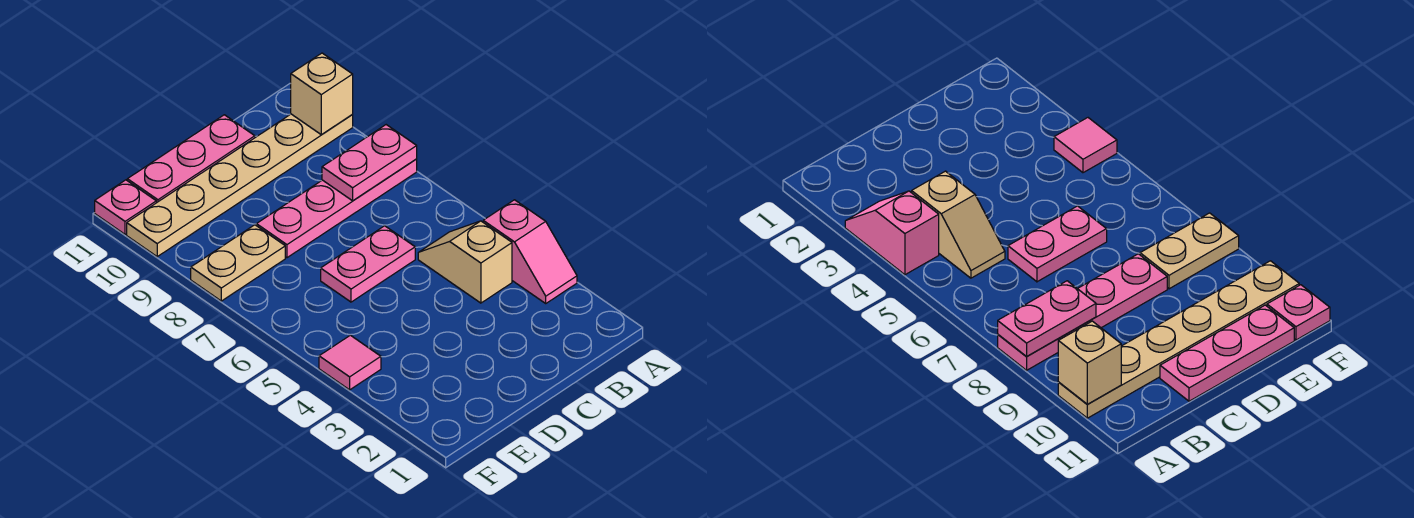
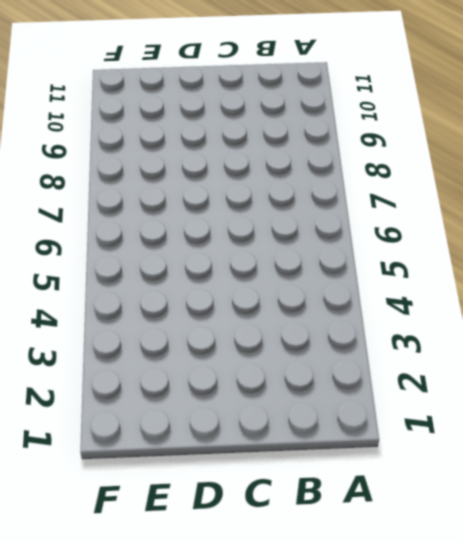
none -> pink slope A3:A4 level 1 top 4
none -> pink plate A8:D8 level 1

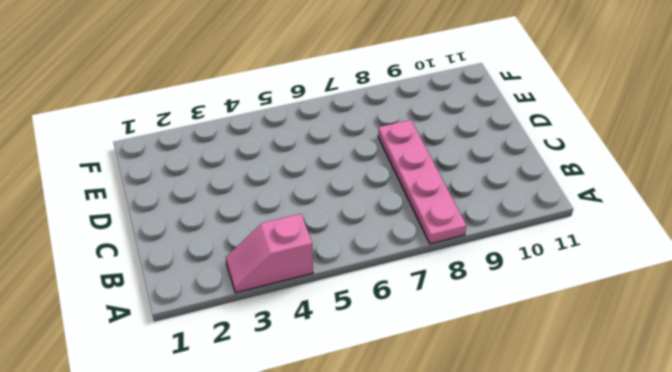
none -> tan plate A10:F10 level 1
none -> tan slope B4:B5 level 1 top 4

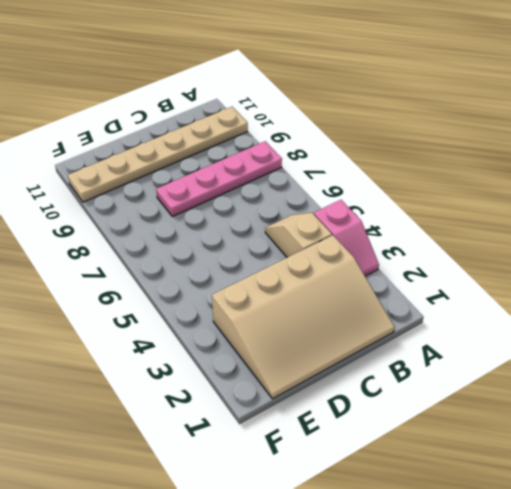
tan slope B1:E3 level 1 top 3 -> none
none -> pink plate C6:D6 level 1
none -> pink plate C11:E11 level 1

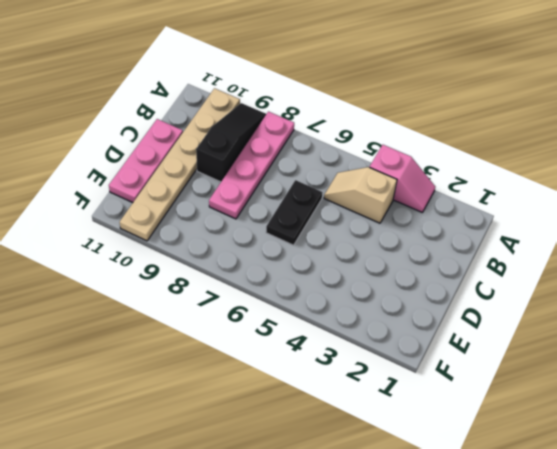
black slope A9:C9 level 1 top C -> none
black plate C6:D6 level 1 -> pink plate C6:D6 level 1
none -> tan plate E8:F8 level 1
none -> pink tile F4 level 1

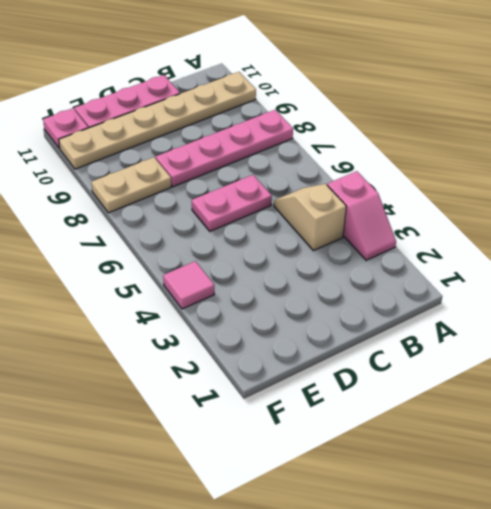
none -> pink plate A8:B8 level 2
none -> tan brick A10 level 2

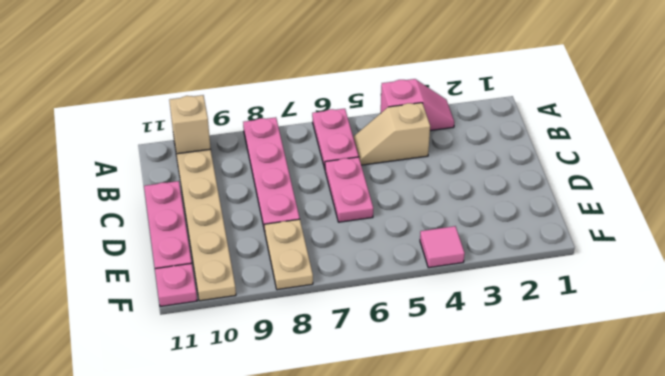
pink plate A6:B6 level 1 -> pink plate A8:B8 level 2

